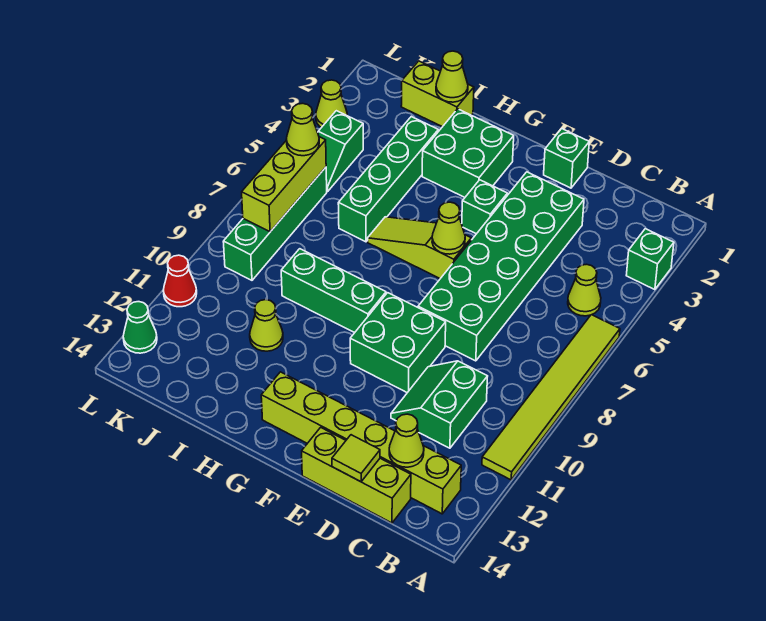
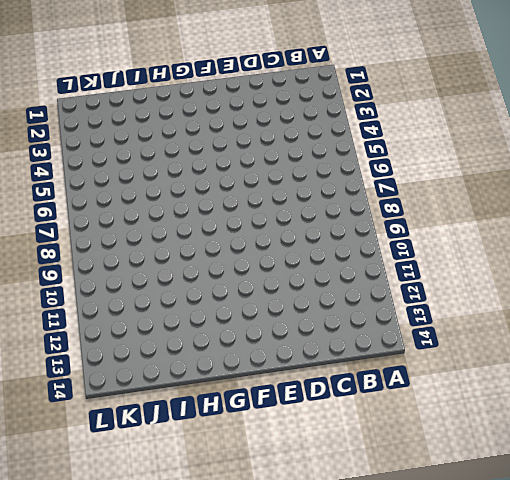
none -> green brick A3 level 1
none -> lime tile A6:A11 level 1
none -> lime cone B5 level 1

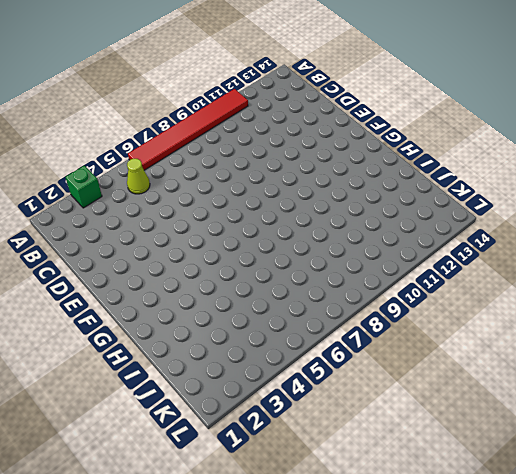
red tile A6:A11 level 1 -> lime tile A6:A11 level 1
none -> lime brick B13:G13 level 1
none -> green slope C10:D11 level 1 top C
none -> lime brick C14:E14 level 1

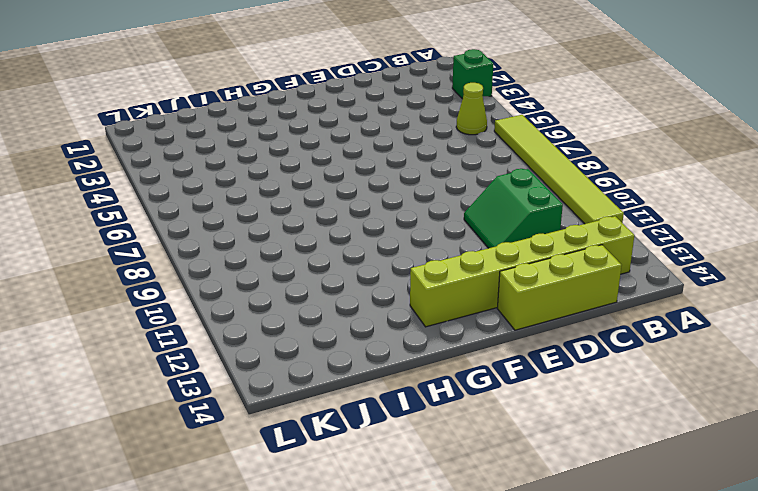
none -> green brick D3:E8 level 1
none -> green brick E1 level 1
none -> green brick E9:F10 level 1

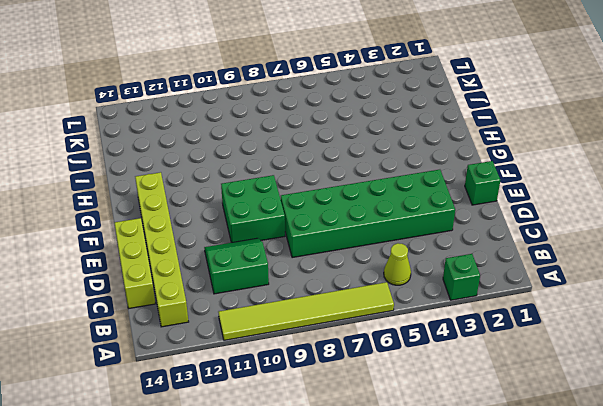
none -> green brick F4 level 1
none -> lime slope F6:H6 level 1 top F
none -> green brick G2:H3 level 1

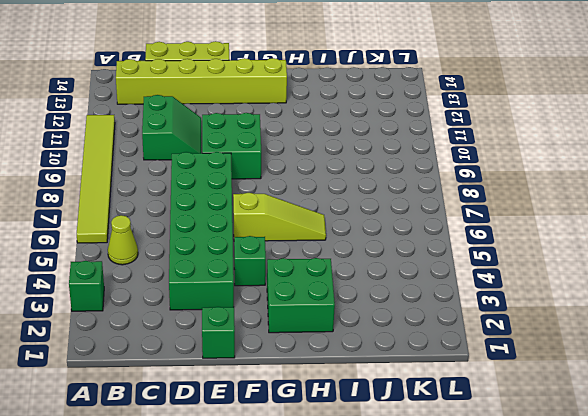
none -> green brick G9:I9 level 1
none -> lime brick I1:J1 level 1
none -> green brick I3:I6 level 1

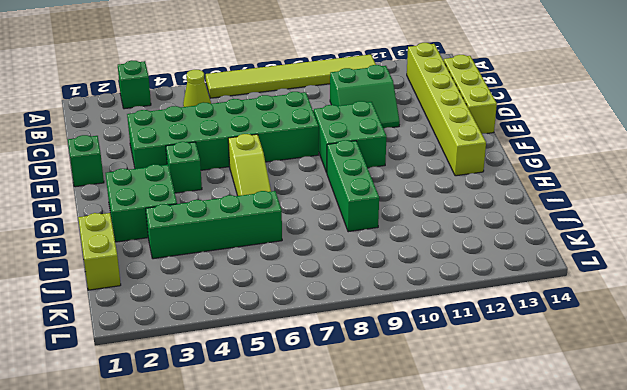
none -> lime cone I11 level 1
none -> green slope K4:K5 level 1 top 4
none -> green brick K6:K9 level 1

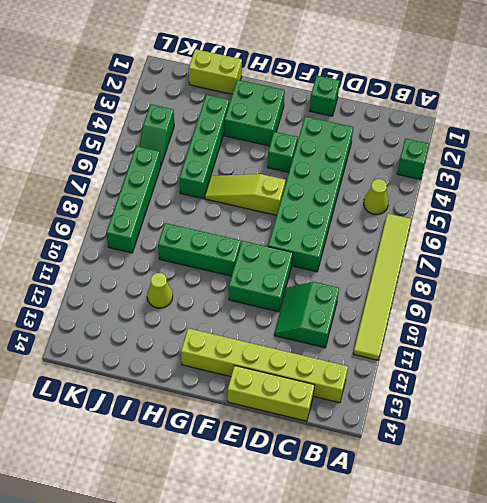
none -> lime cone L3 level 1
none -> red cone L11 level 1
none -> green cone L13 level 1

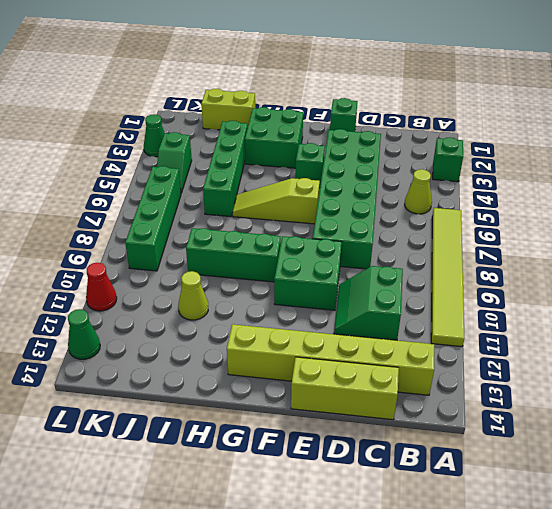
green cone L3 level 1 -> lime cone L3 level 1
none -> lime cone C13 level 2
none -> lime tile D14 level 2
none -> lime cone F6 level 2

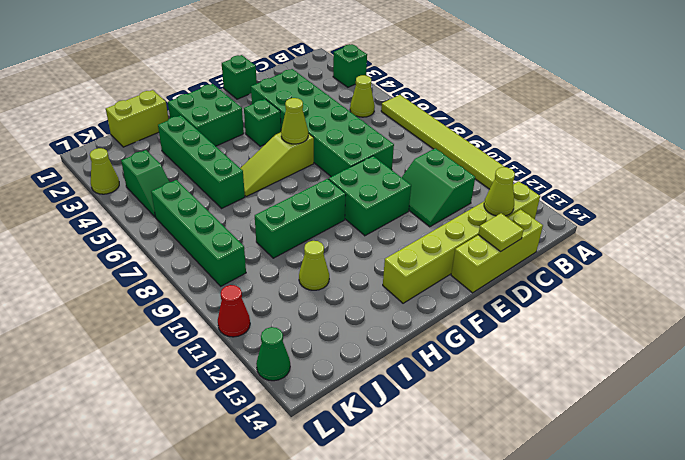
none -> lime cone I1 level 2
none -> lime brick K6:K8 level 2
none -> lime cone K6 level 3

